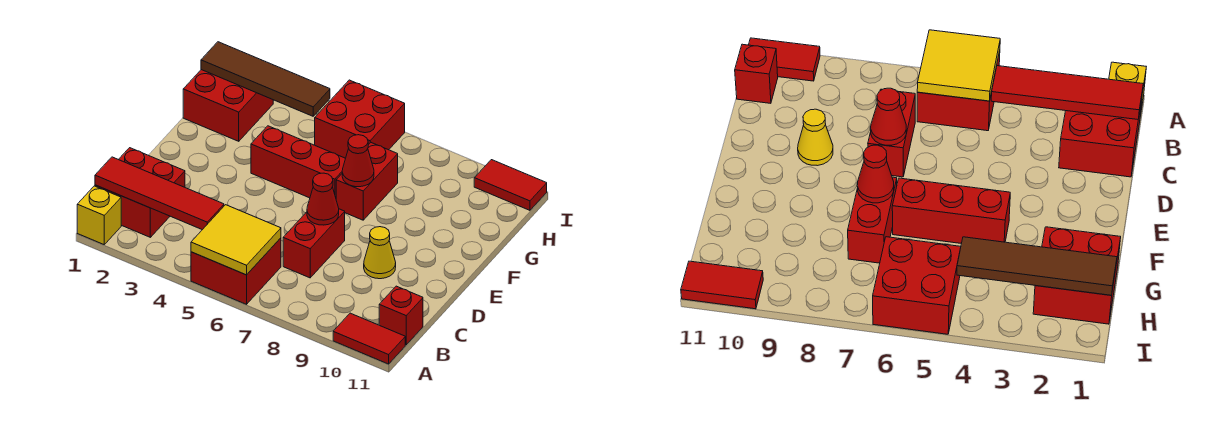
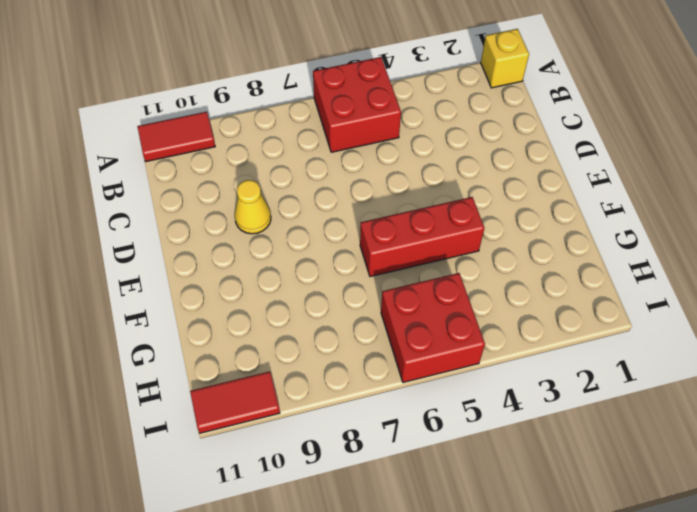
none -> red brick B1:C2 level 1
none -> red brick B11 level 1
none -> red brick C7:D7 level 1

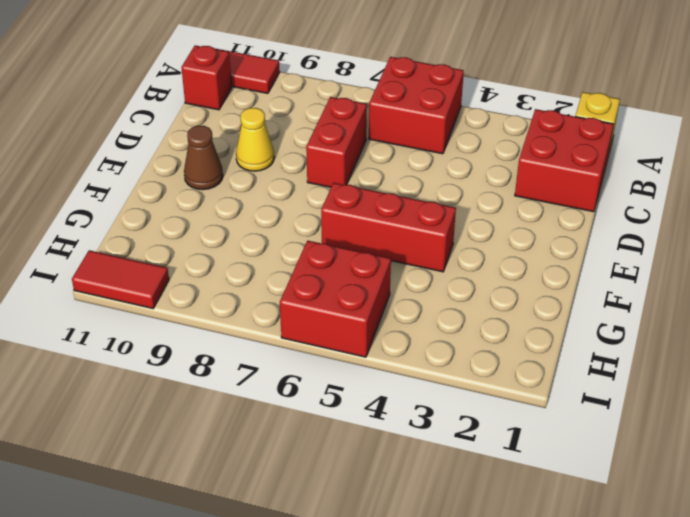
brown cone E10 level 1 -> none
none -> red brick F7:G7 level 1
none -> red brick G1:H2 level 1
none -> yellow tile A5:B6 level 2

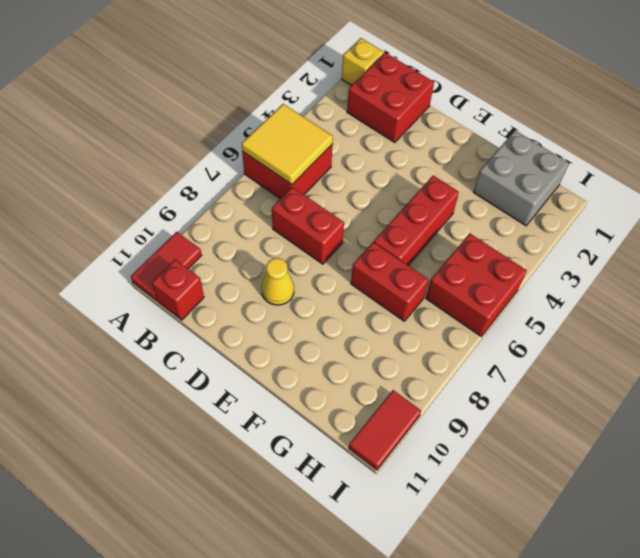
grey brick G1:H2 level 1 -> red brick G1:H2 level 1
none -> red tile B1:B4 level 2
none -> red cone D7 level 2
none -> red cone F7 level 2

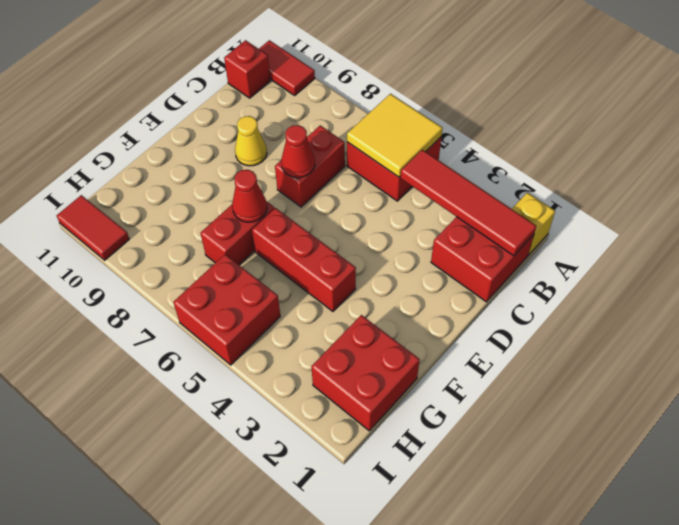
none -> brown tile H1:H4 level 2

